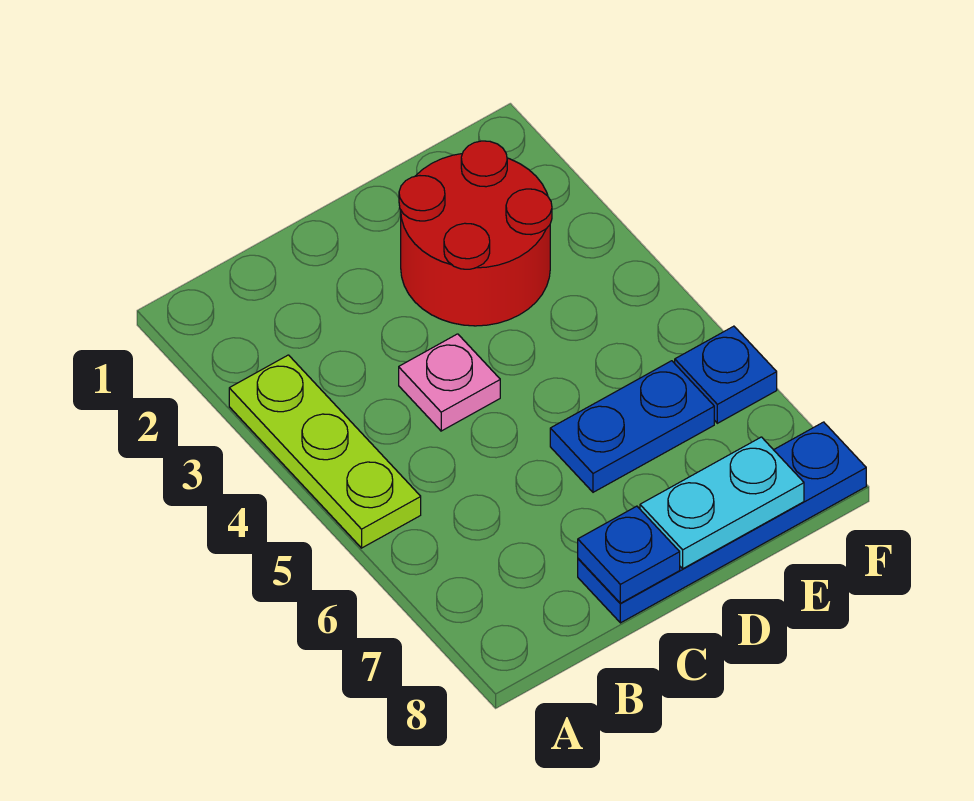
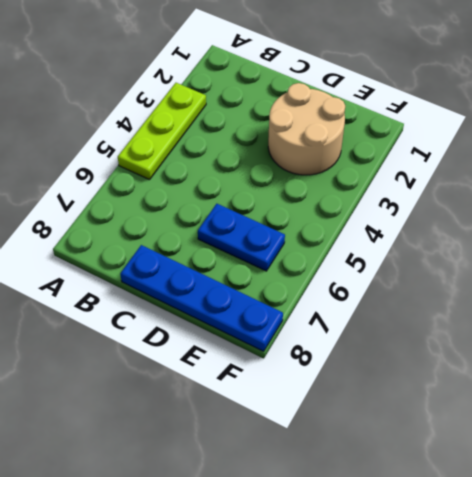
tan round brick D2:E3 level 1 -> red round brick D2:E3 level 1
none -> pink plate C4 level 1
none -> blue plate F6 level 1

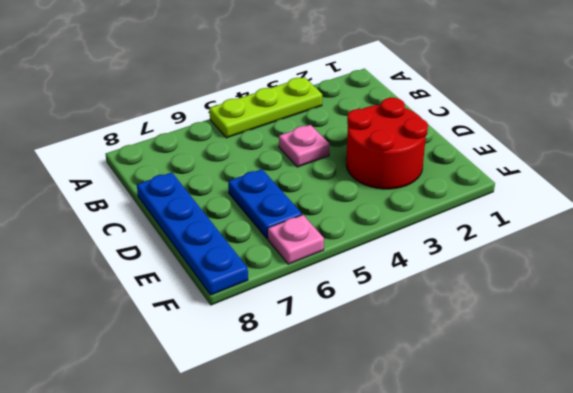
pink plate F6 level 1 -> blue plate F6 level 1
none -> blue plate C8 level 2
none -> cyan plate D8:E8 level 2

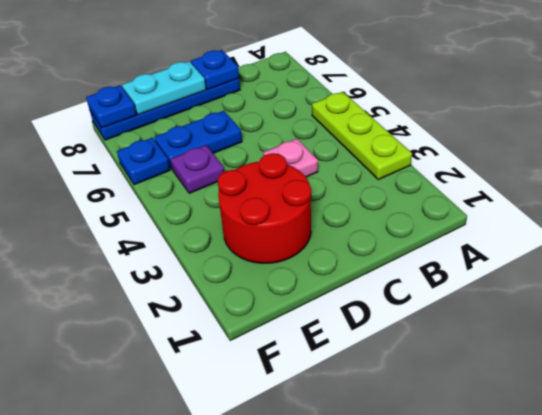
purple plate E5 level 1 -> none
blue plate F8 level 2 -> none

